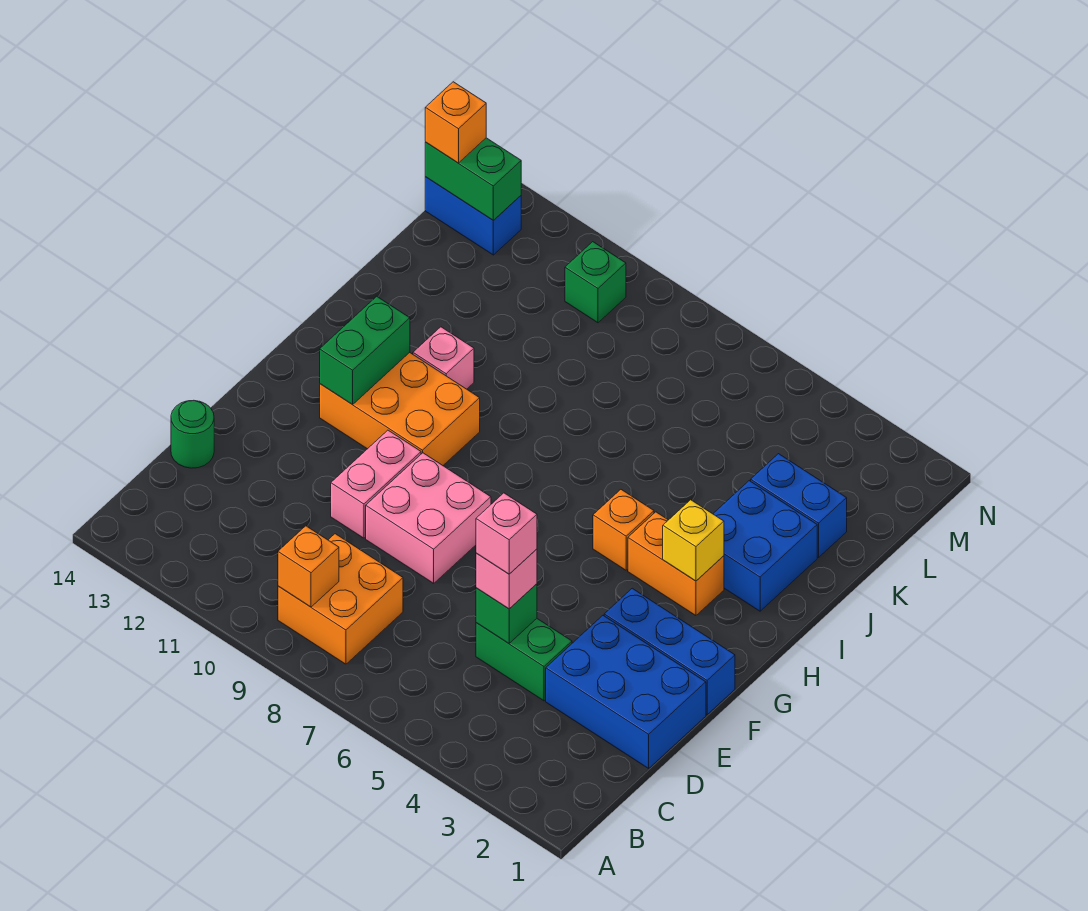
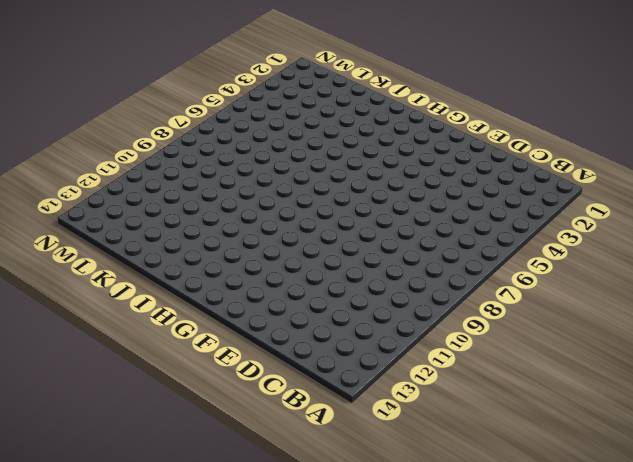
none -> orange brick B8:C9 level 1
none -> blue brick D1:E3 level 1
none -> green brick D4:D5 level 1

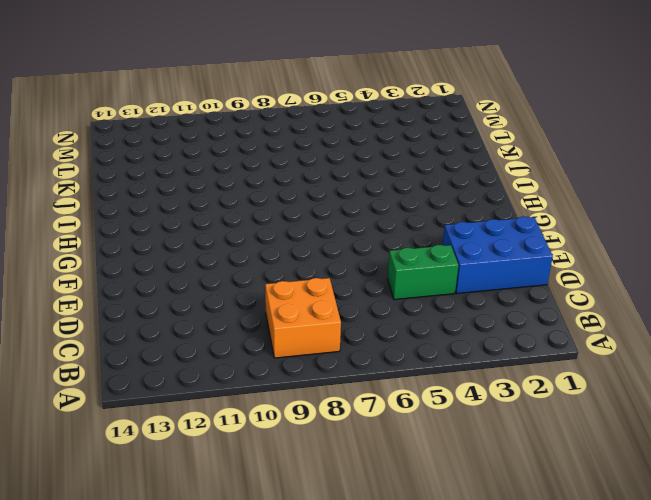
none -> green round brick D14 level 1
none -> pink brick E8:F9 level 1
none -> pink brick E10:F10 level 1

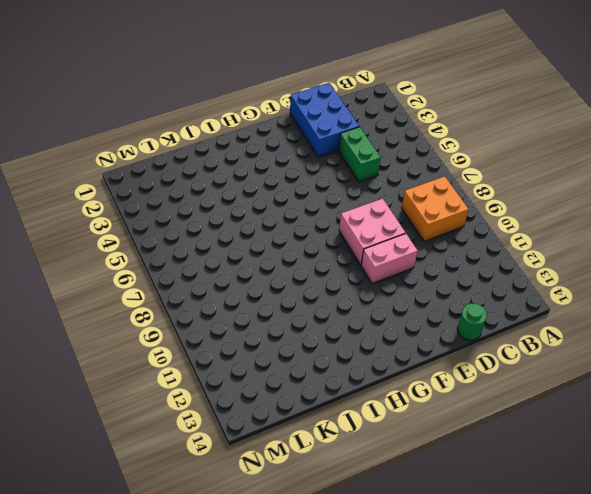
none -> blue brick F1:F3 level 1
none -> orange brick G10:H12 level 1
none -> orange brick H3:H4 level 1

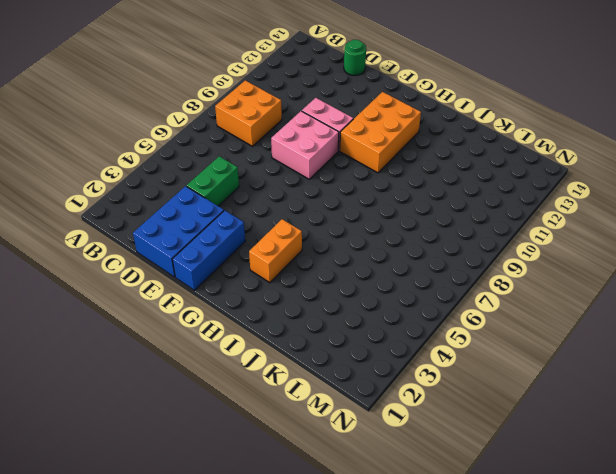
none -> orange brick H5 level 1
none -> blue brick I2:J3 level 1
none -> pink brick I11 level 1

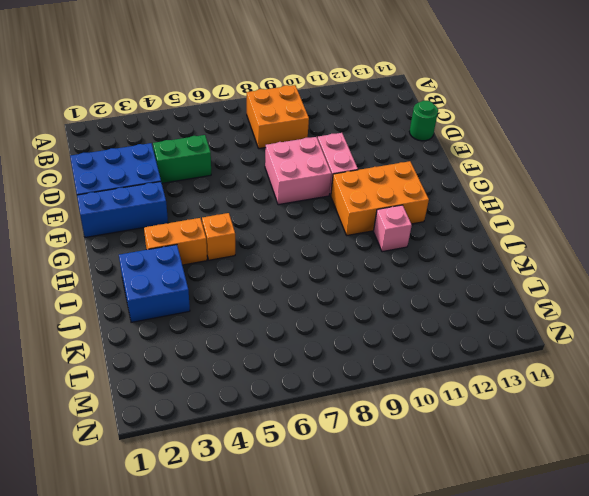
none -> blue brick K2:K3 level 1
none -> green brick M10 level 1
none -> blue brick M13:M14 level 1

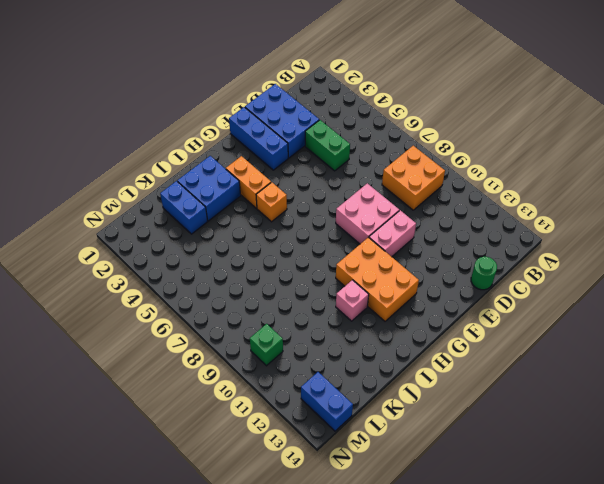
none -> orange brick B9 level 2
none -> green brick D5 level 2
none -> green brick G12:H12 level 2

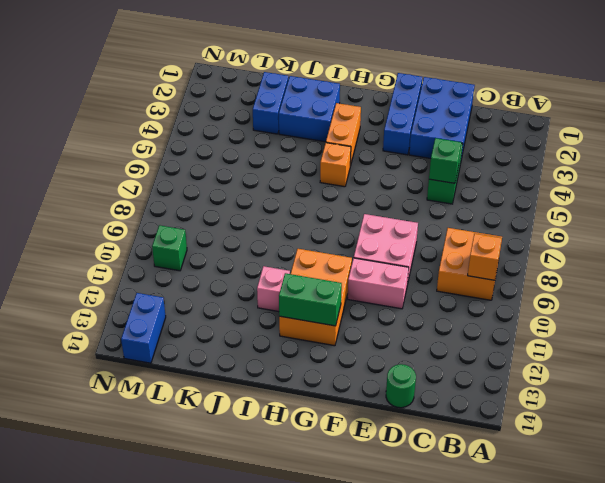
none -> yellow brick H3 level 2
none -> green brick M13:M14 level 2
none -> pink brick D5 level 3

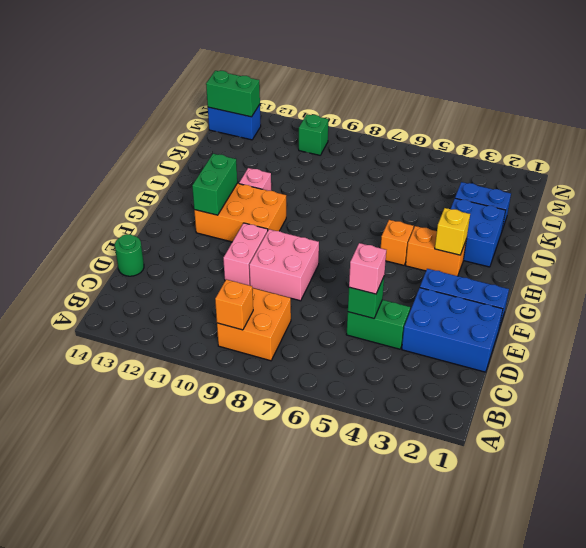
none -> orange brick M14 level 3
none -> pink brick D5 level 4

